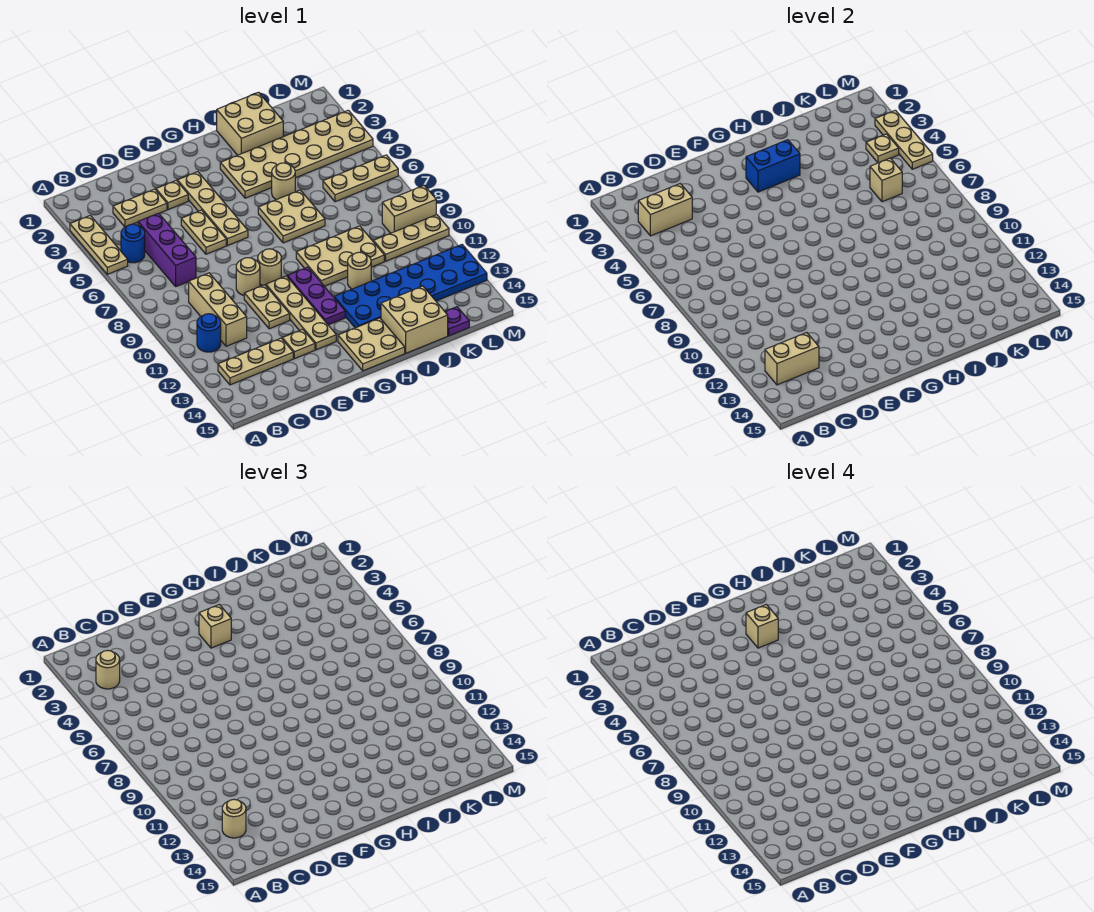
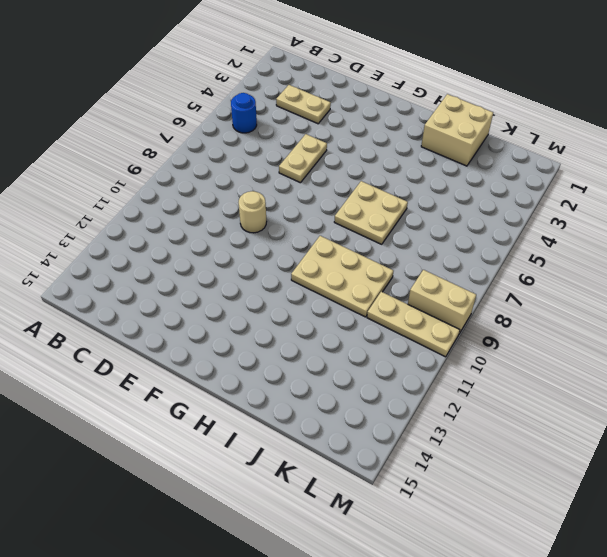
none -> tan plate A3:A5 level 1
none -> blue round brick B11 level 1
none -> tan plate B13:D13 level 1
none -> purple brick C5:C7 level 1

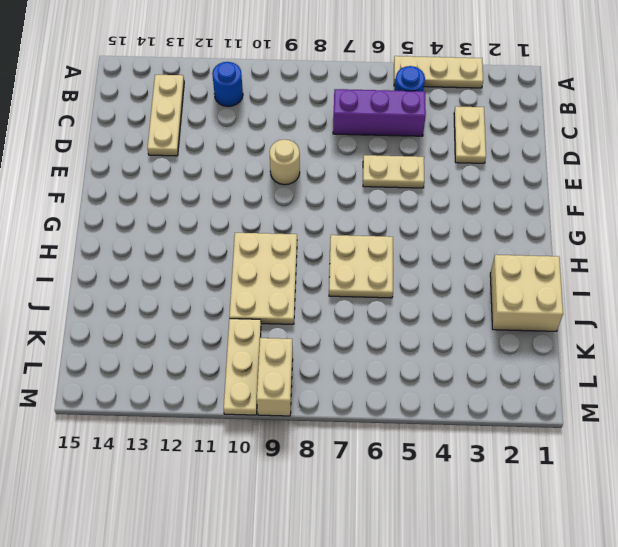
none -> tan brick C9:C11 level 1
none -> tan plate E3 level 1
none -> tan plate E10:E11 level 1
none -> tan plate E13 level 1

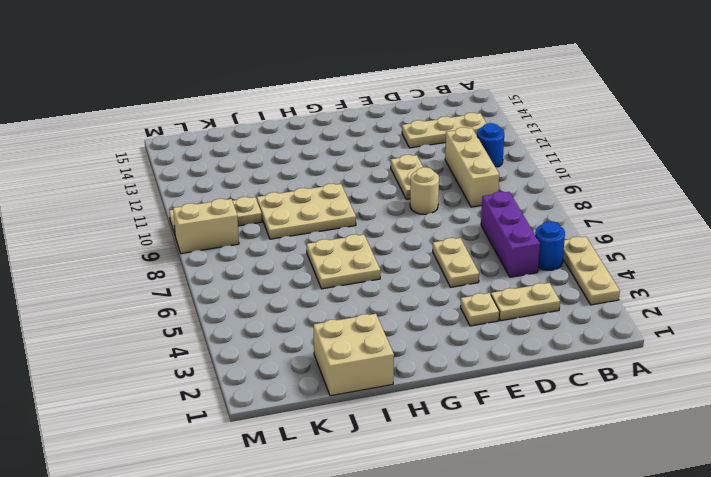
none -> tan plate E13 level 1
none -> tan plate F3:F6 level 1
none -> tan round brick F9 level 1
none -> tan plate F10:F13 level 1

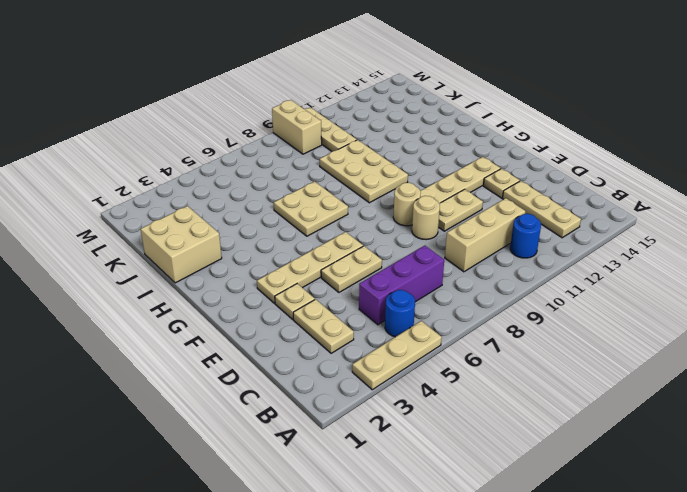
none -> purple plate G10:G12 level 1
none -> tan plate G14:H15 level 1
none -> tan plate H3:M4 level 1
none -> blue plate H12:M13 level 1

